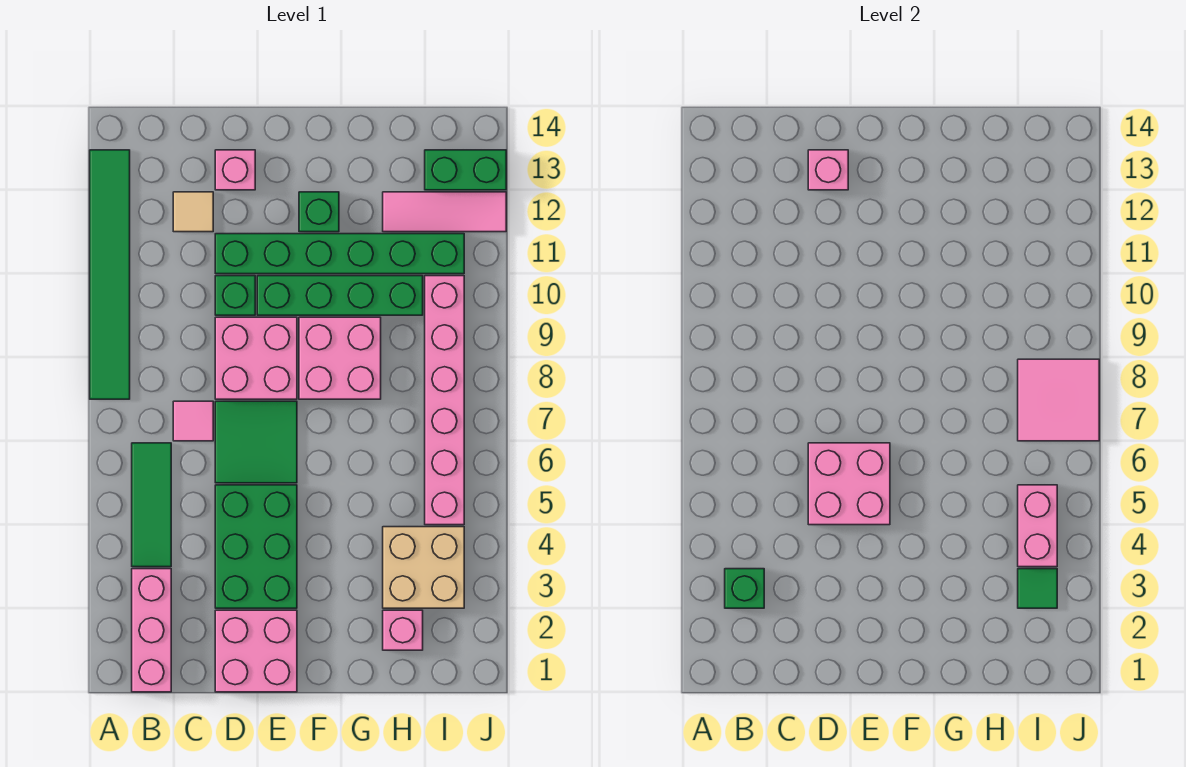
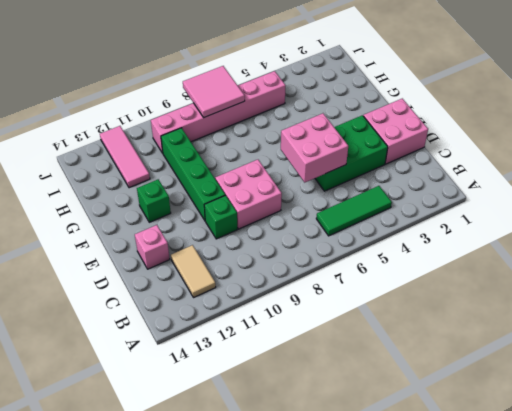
tan tile B12:C12 level 1 -> tan tile C12 level 1
none -> green tile A8:A13 level 1
none -> pink brick B1:B3 level 1
none -> pink tile C7 level 1

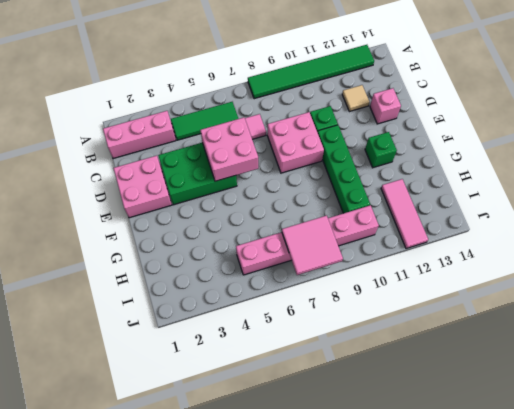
none -> green tile D6:E7 level 1
none -> green brick D11:I11 level 1
none -> pink brick F8:G9 level 1

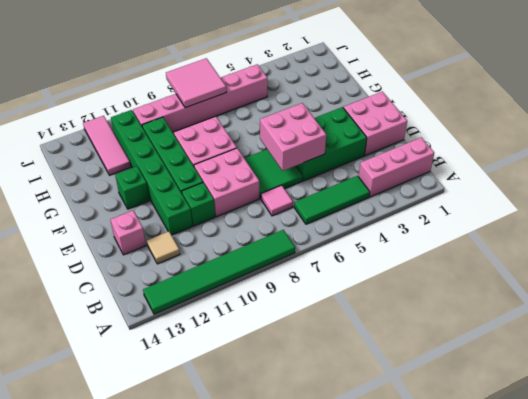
none -> pink brick H2 level 1
none -> tan brick H3:I4 level 1
none -> green brick I13:J13 level 1

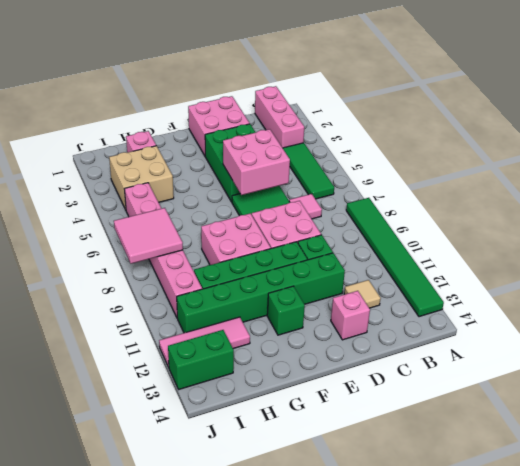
none -> green brick B3 level 2
none -> pink brick D13 level 2
none -> green tile I3 level 2

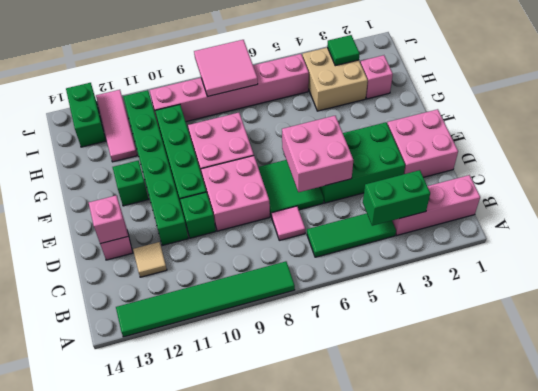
green brick B3:B4 level 2 -> green brick B3 level 2
none -> pink brick I4:I5 level 2

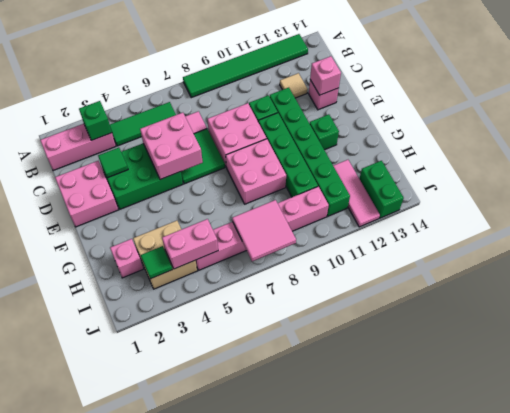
green tile D3 level 2 -> none

